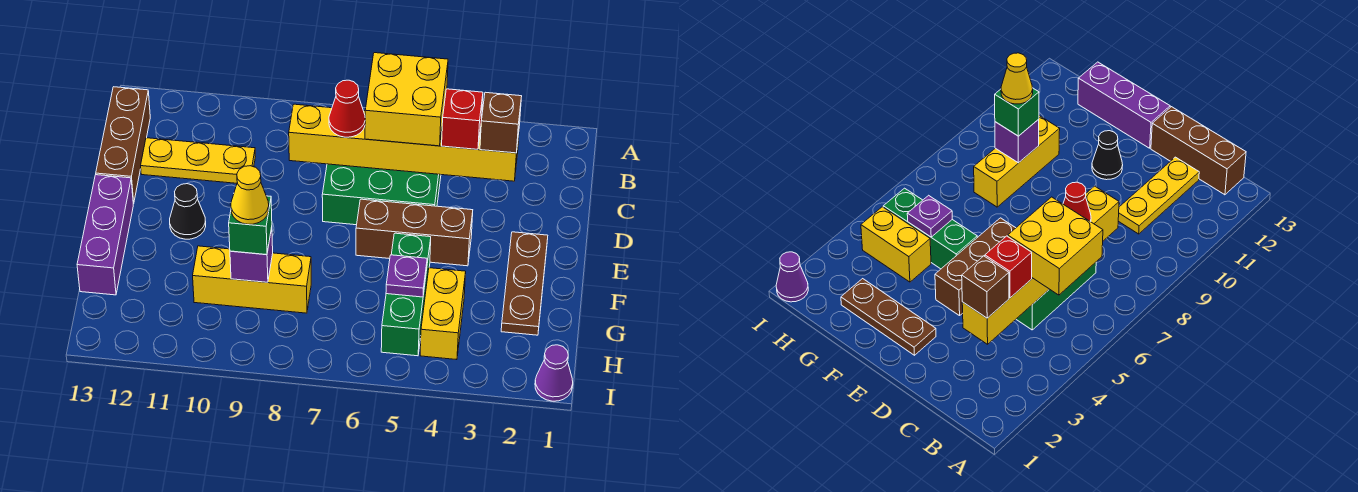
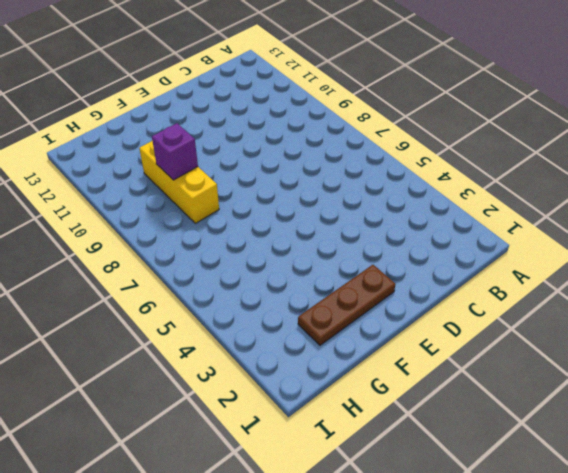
none -> brown brick B13:D13 level 1
none -> green brick C5:D7 level 1
none -> yellow plate C10:C12 level 1

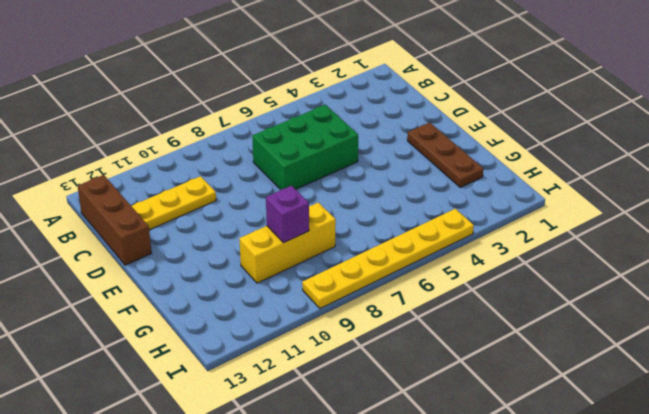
yellow plate I4:I9 level 1 -> none
none -> brown brick E4:E6 level 1
none -> black cone E11 level 1
none -> purple brick E13:G13 level 1

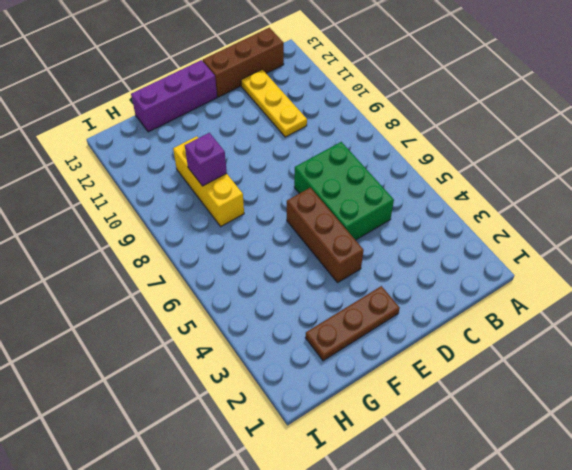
none -> black cone E11 level 1
none -> green brick F5:H5 level 1
none -> yellow brick G4:H4 level 1

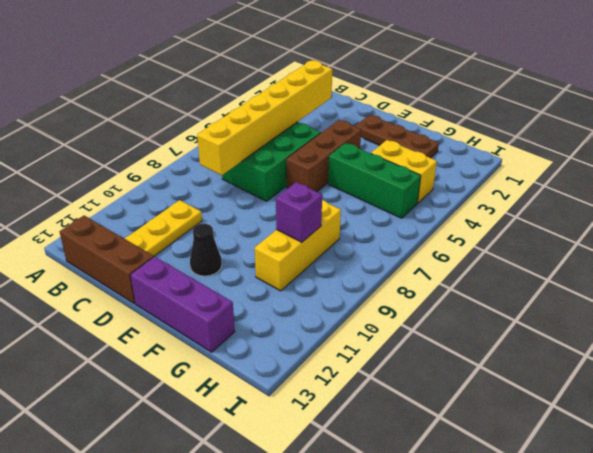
none -> purple cone I1 level 1
none -> purple plate G5 level 2
none -> yellow brick B5:C6 level 3

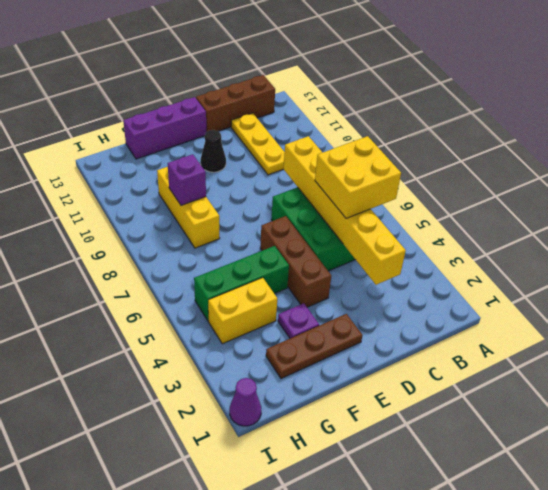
purple plate F3 level 1 -> purple plate G5 level 2
none -> brown brick C3 level 3
none -> red brick C4 level 3
none -> red cone C7 level 3

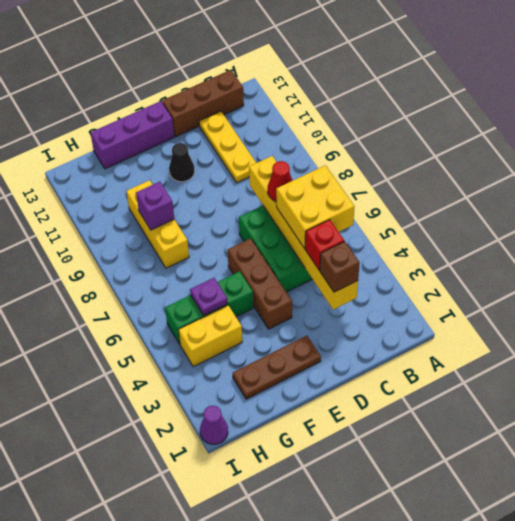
none -> green brick G9 level 3
none -> yellow cone G9 level 4

